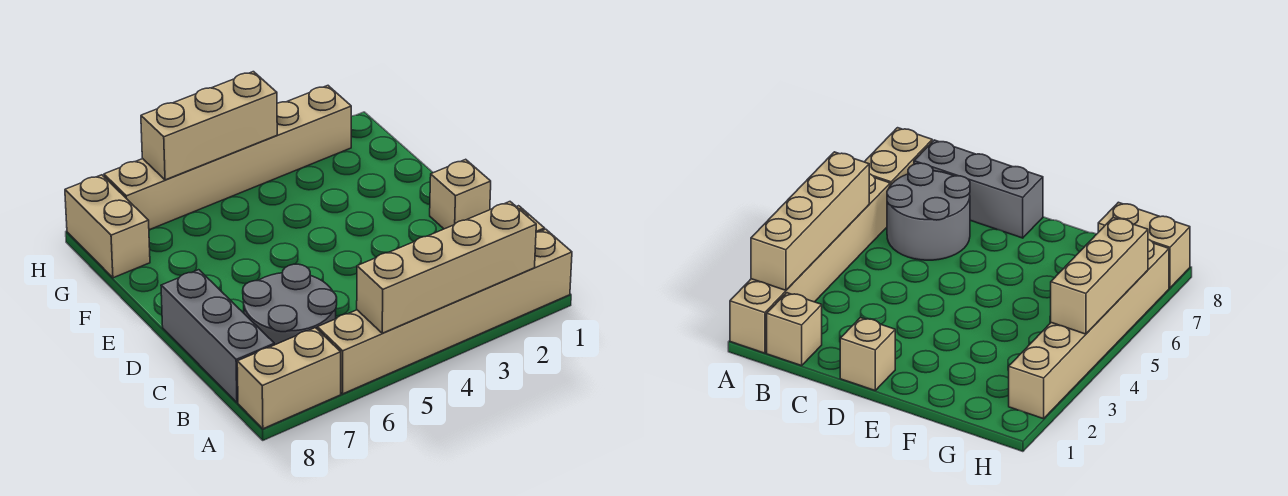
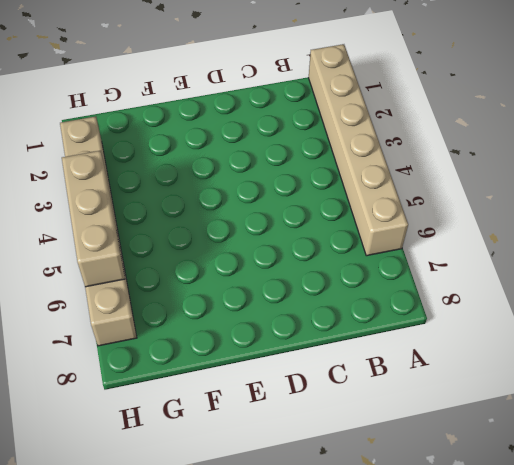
none -> tan brick A7:A8 level 1
none -> tan brick B1 level 1

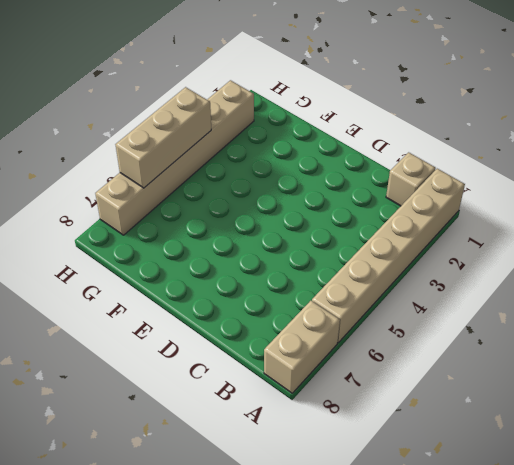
none -> grey round brick B6:C7 level 1
none -> grey brick B8:D8 level 1

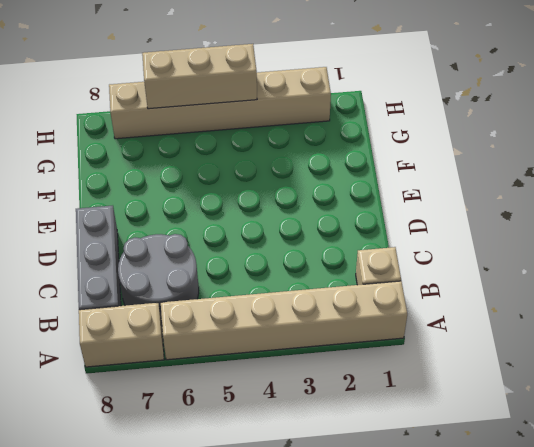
none -> tan brick D1 level 1
none -> tan brick G8:H8 level 1

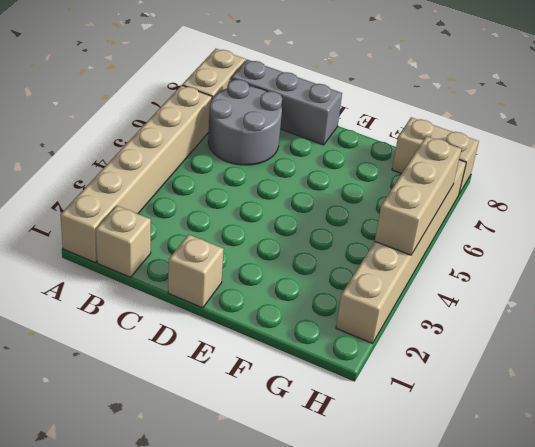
none -> tan brick A2:A5 level 2

